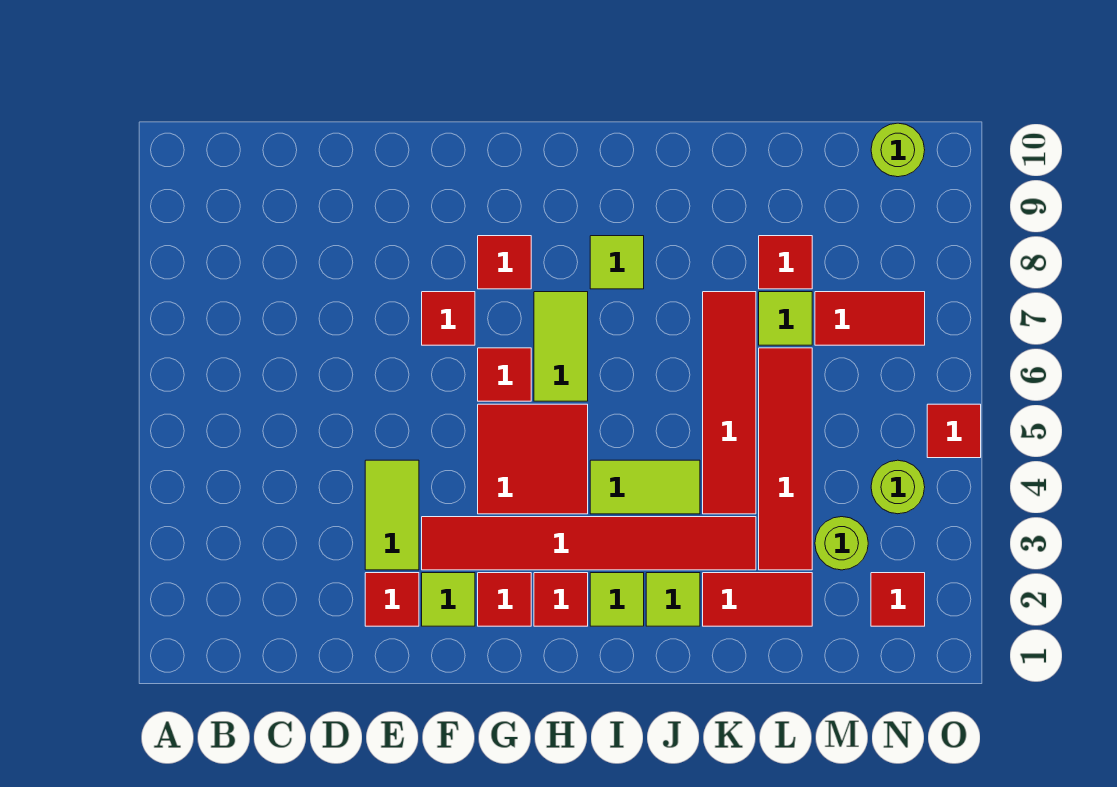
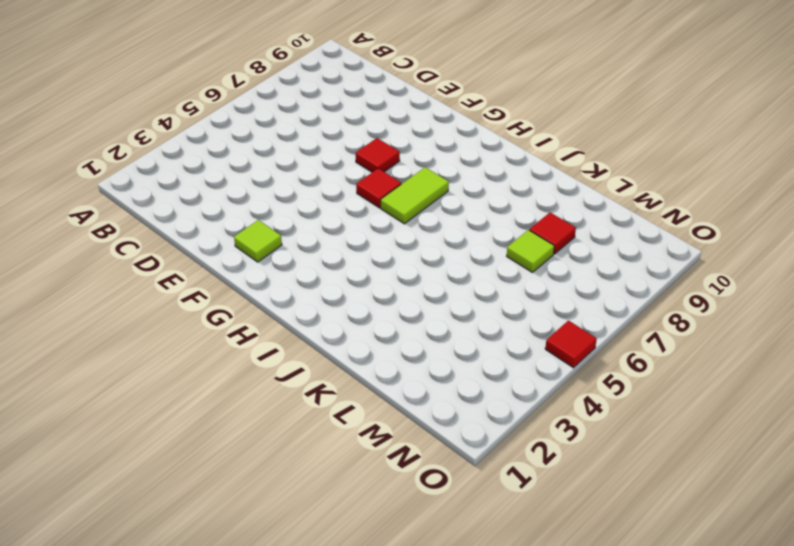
none -> red tile E2 level 1
none -> lime tile E3:E4 level 1
none -> red tile F3:K3 level 1

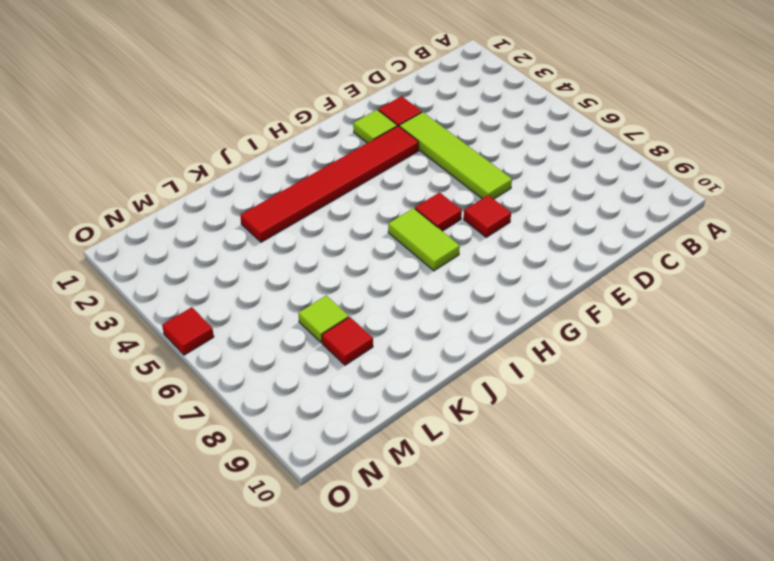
lime tile E3:E6 level 1 -> lime tile E3:E4 level 1
none -> red tile G2 level 1
none -> red tile G4:H5 level 1
none -> red tile G8 level 1

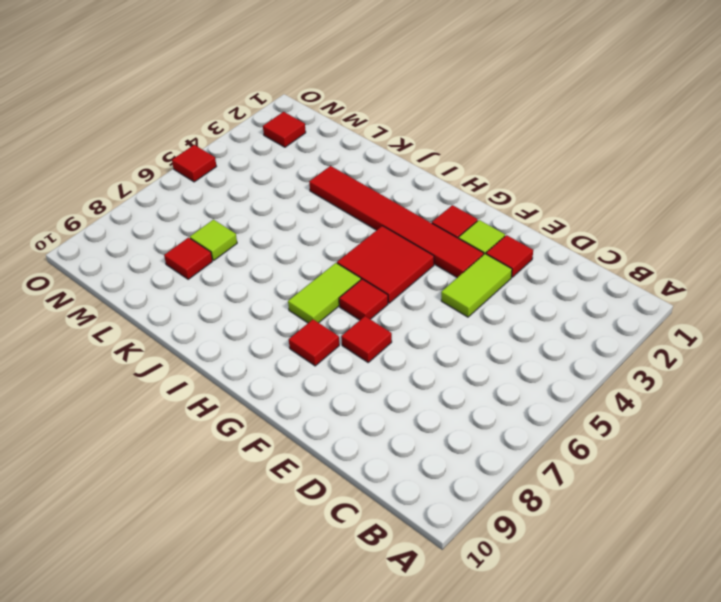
none -> red tile H2 level 1
none -> lime tile I2 level 1
none -> lime tile I4:J4 level 1

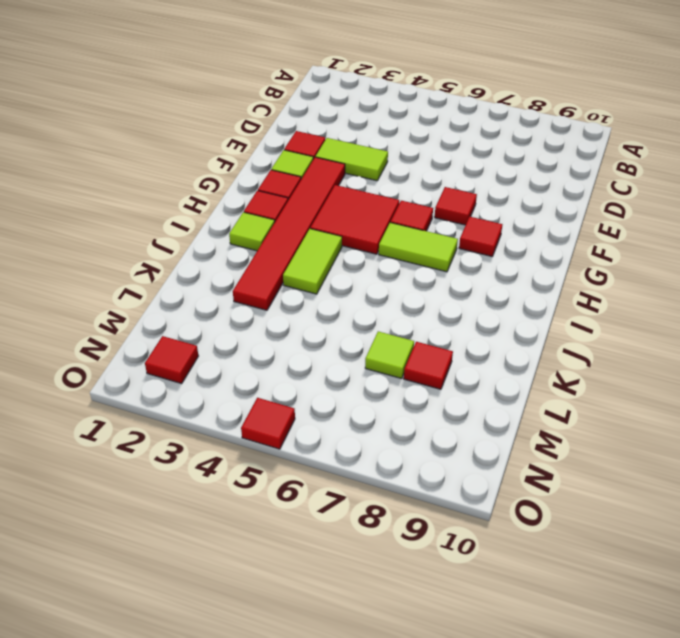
none -> lime tile I8 level 1
none -> lime tile J2 level 1
none -> red tile K2:L2 level 1

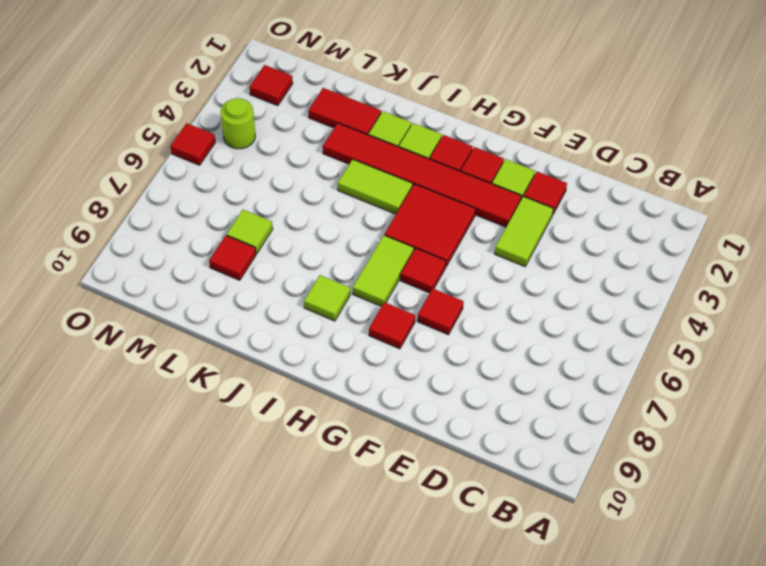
none -> red tile K4:K7 level 1
none -> red tile L3:L6 level 1
none -> lime round brick M3 level 1

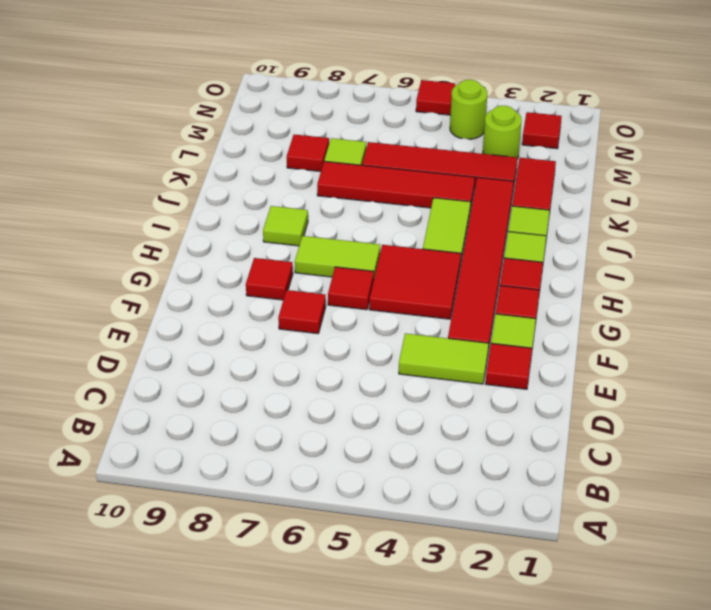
none -> red tile M7:N7 level 1
none -> lime round brick N10 level 1

